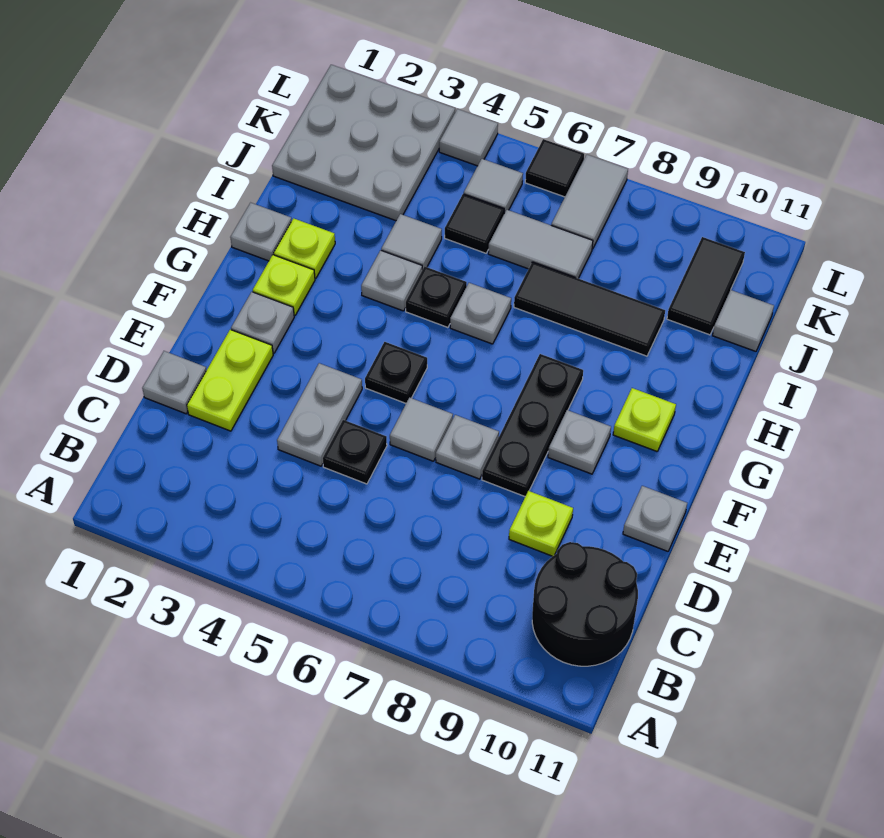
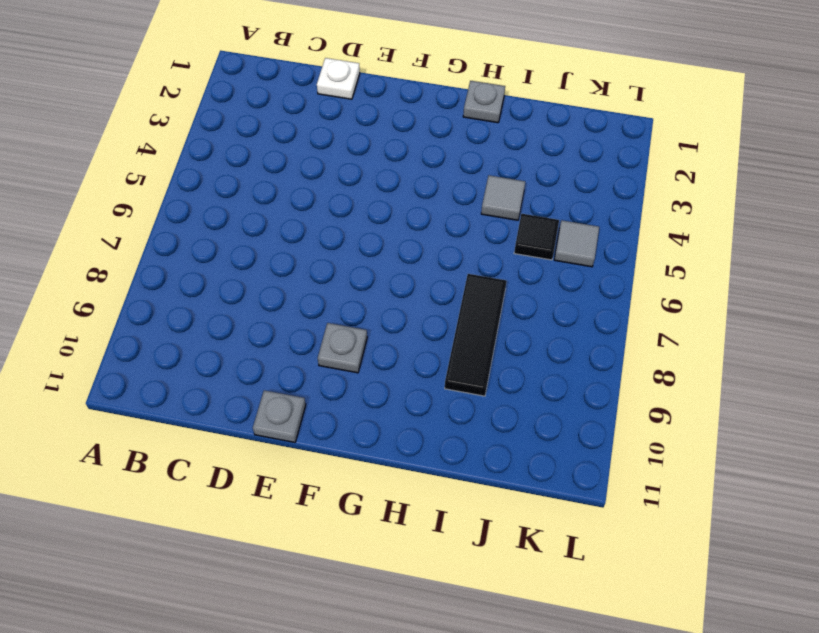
white plate D1 level 1 -> grey plate D1 level 1
none -> black round brick B10:C11 level 1
none -> lime plate D2:E2 level 1
none -> grey plate D4:E4 level 1
none -> black plate D5 level 1

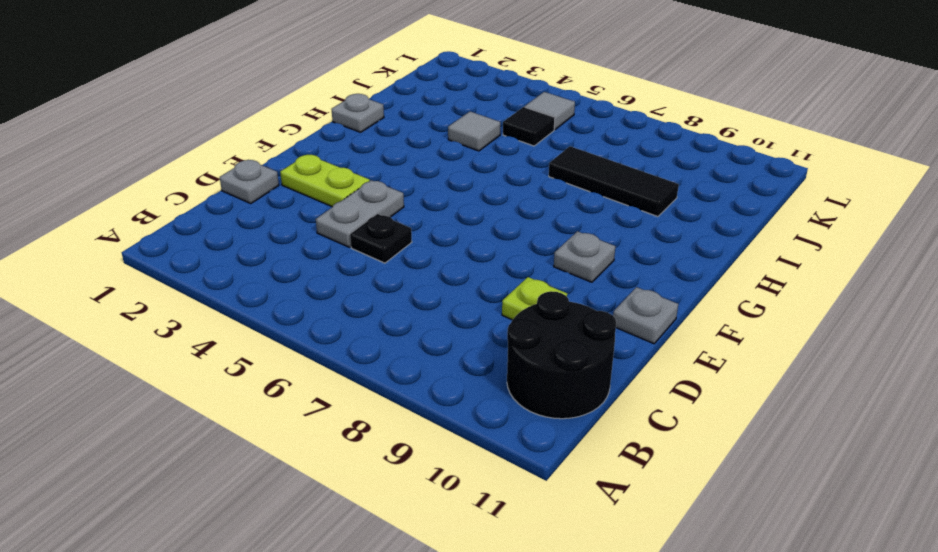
lime plate E2:E3 level 1 -> lime plate D2:E2 level 1
none -> grey tile E6 level 1
none -> grey plate E7 level 1
none -> black plate E8:G8 level 1
none -> grey plate F2 level 1

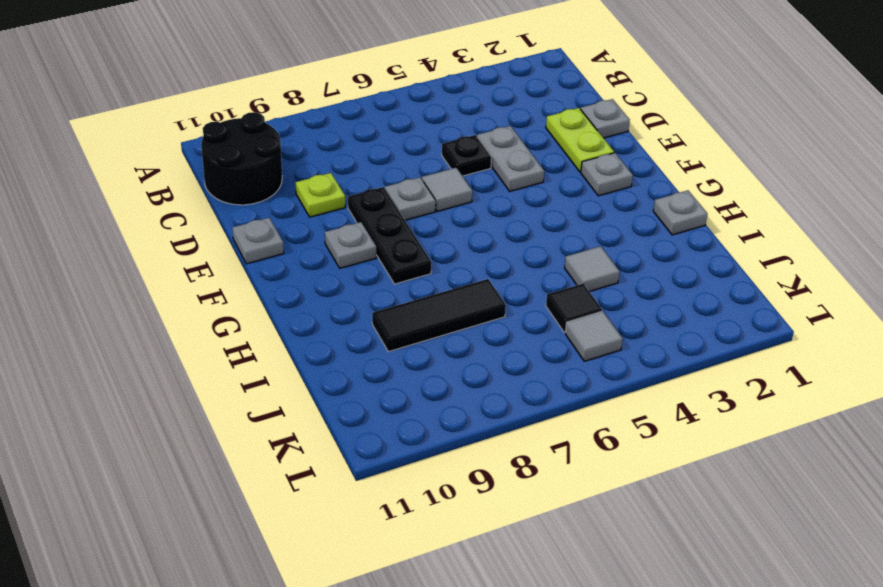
none -> black plate F5 level 1
none -> lime plate G2 level 1
none -> lime plate G10 level 1
none -> lime plate H2 level 1

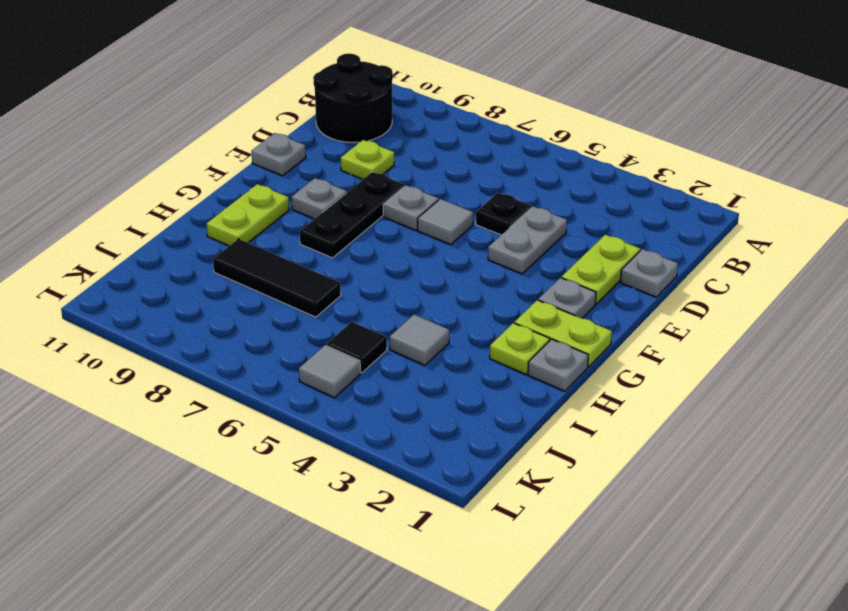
lime plate G1:G2 level 1 -> lime plate G2 level 1
lime plate G10:H10 level 1 -> lime plate G10 level 1
none -> black plate F5 level 1
none -> grey plate H4 level 1
none -> black plate H5 level 1
none -> grey plate H6 level 1

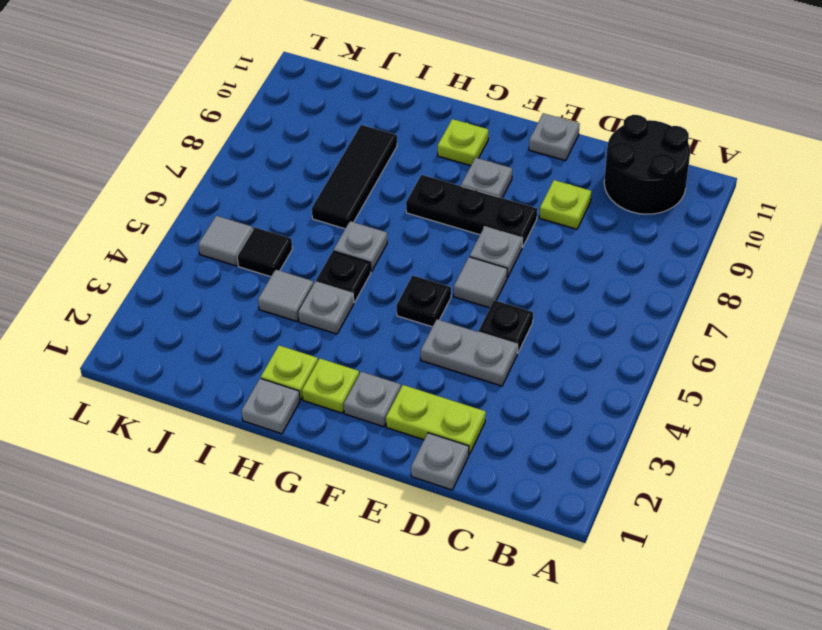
none -> grey plate J1:L3 level 1
none -> grey tile J6:J7 level 1
none -> black tile J10:K10 level 1
none -> grey tile J11 level 1

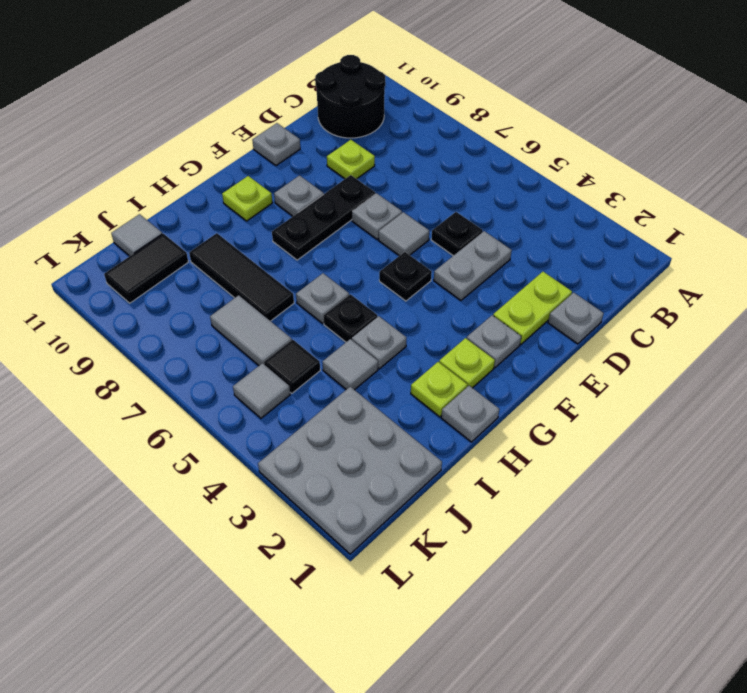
none -> grey tile K7:L7 level 1
none -> grey tile L4 level 1
none -> black tile L6 level 1

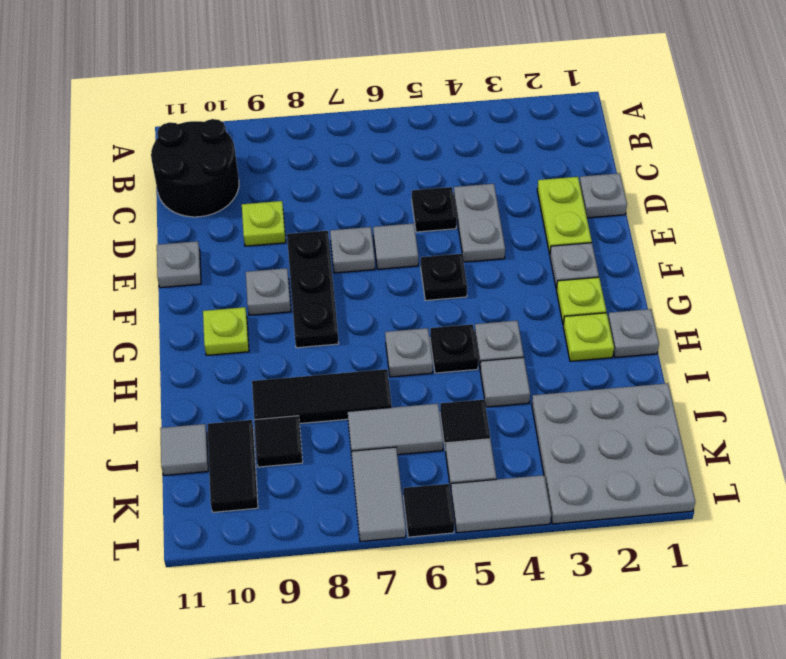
black tile J9 level 1 -> none
grey tile L4:L5 level 1 -> grey tile L4 level 1

